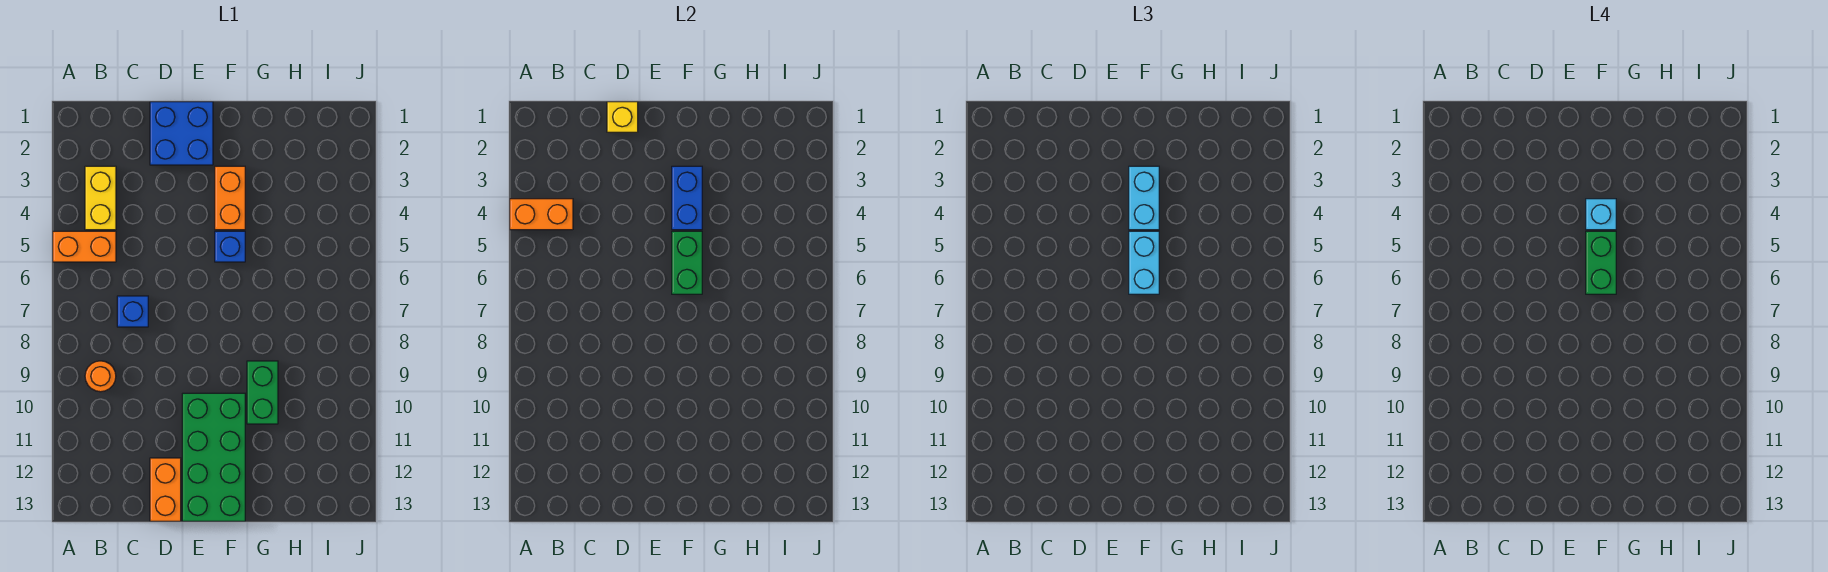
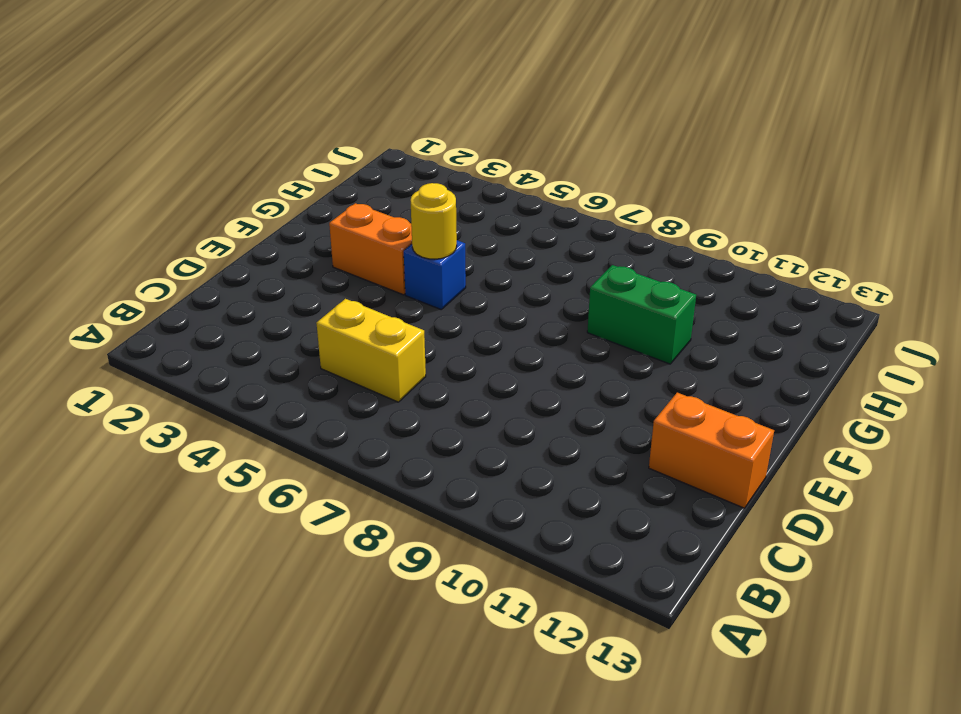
yellow brick C5:C6 level 1 -> yellow brick B3:B4 level 1
yellow round brick F5 level 2 -> green brick F5:F6 level 2
none -> orange brick A5:B5 level 1
none -> orange round brick B9 level 1
none -> blue brick C7 level 1

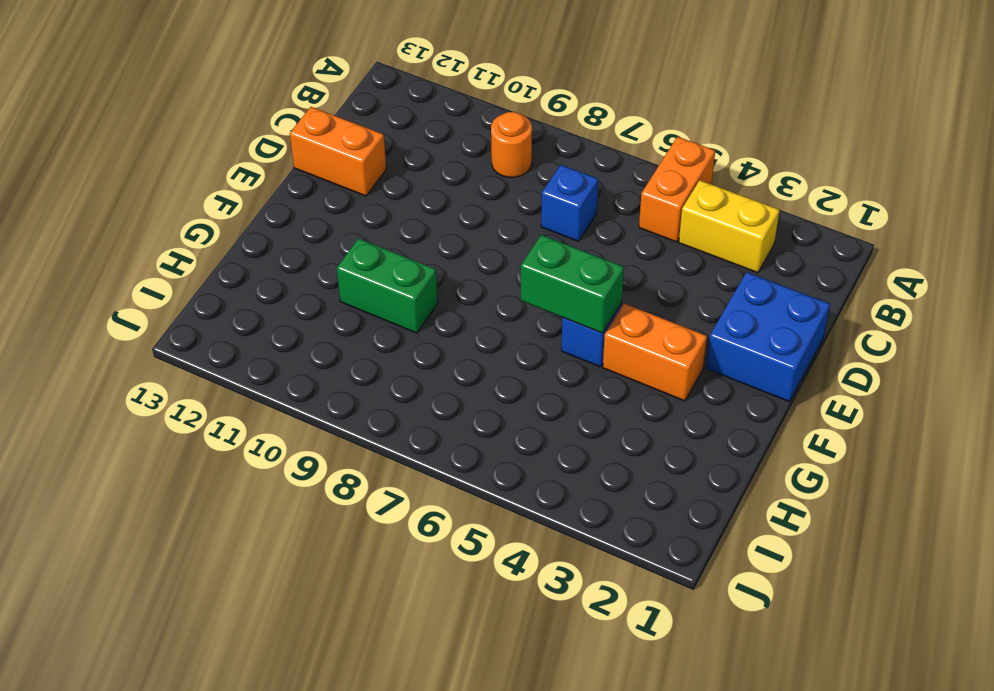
none -> green brick E10:F13 level 1
none -> orange brick A4:B4 level 2
none -> yellow brick D1 level 2

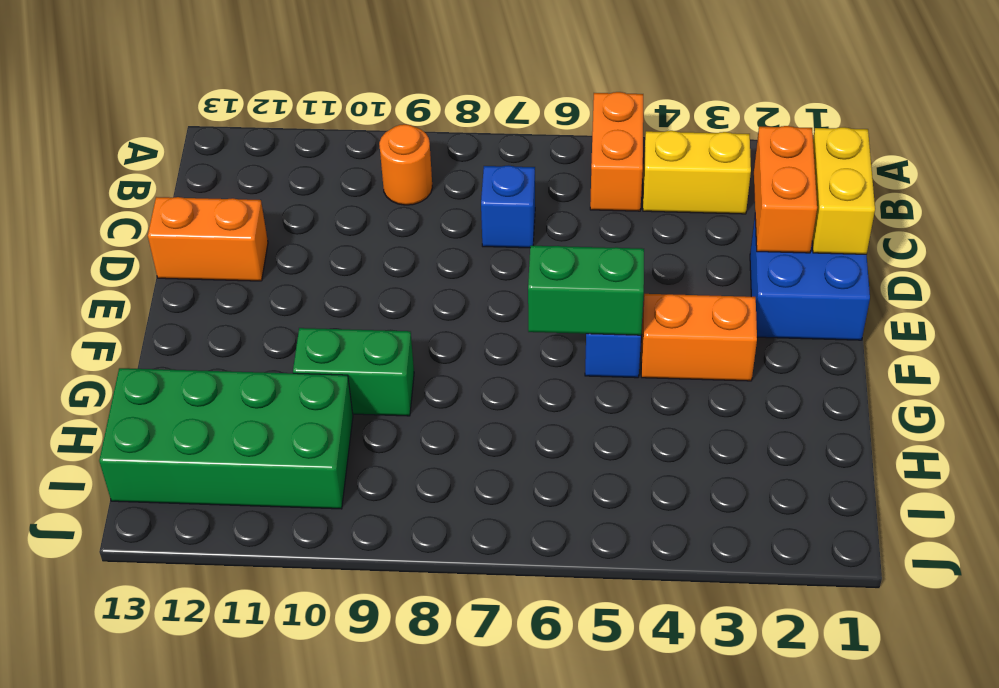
yellow brick C1:D1 level 2 -> yellow brick D1 level 2
orange brick C2:D2 level 2 -> orange brick A4:B4 level 2
green brick H10:I13 level 1 -> green brick E10:F13 level 1
none -> blue brick F3:F4 level 2
none -> cyan brick F3:F4 level 3
none -> cyan brick F5:F6 level 3

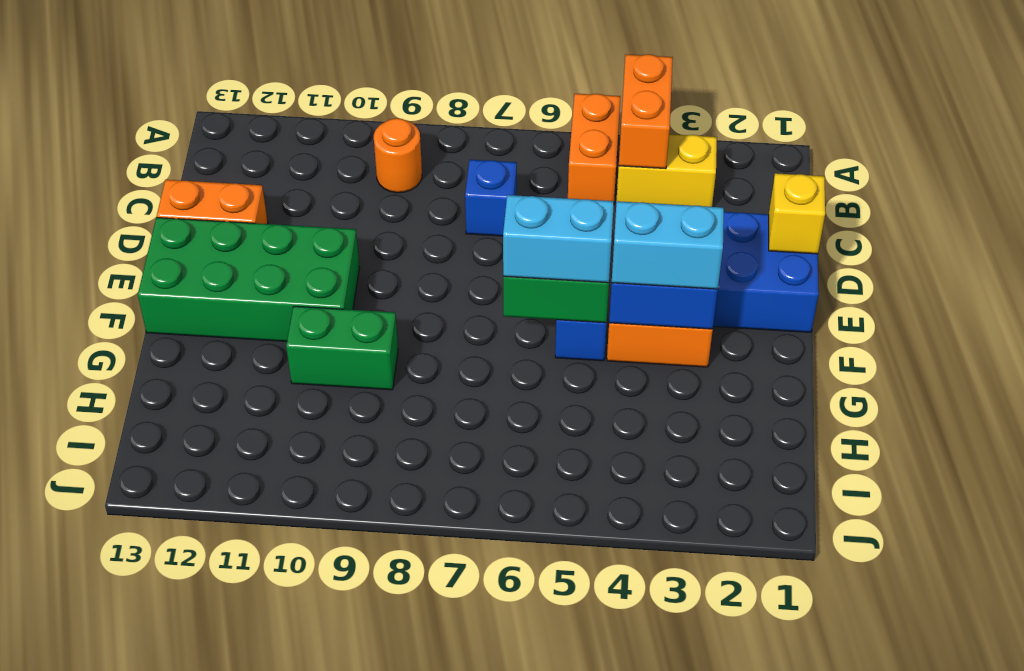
none -> cyan brick F4 level 4
none -> green brick F5:F6 level 4

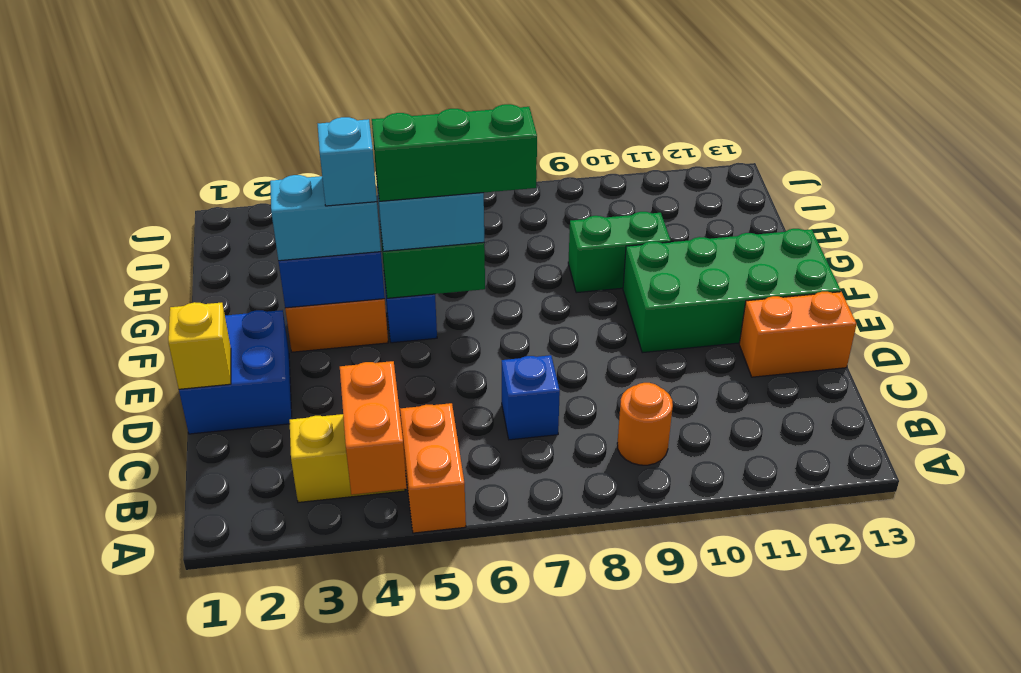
green brick F5:F7 level 4 -> green brick F5:F6 level 4

